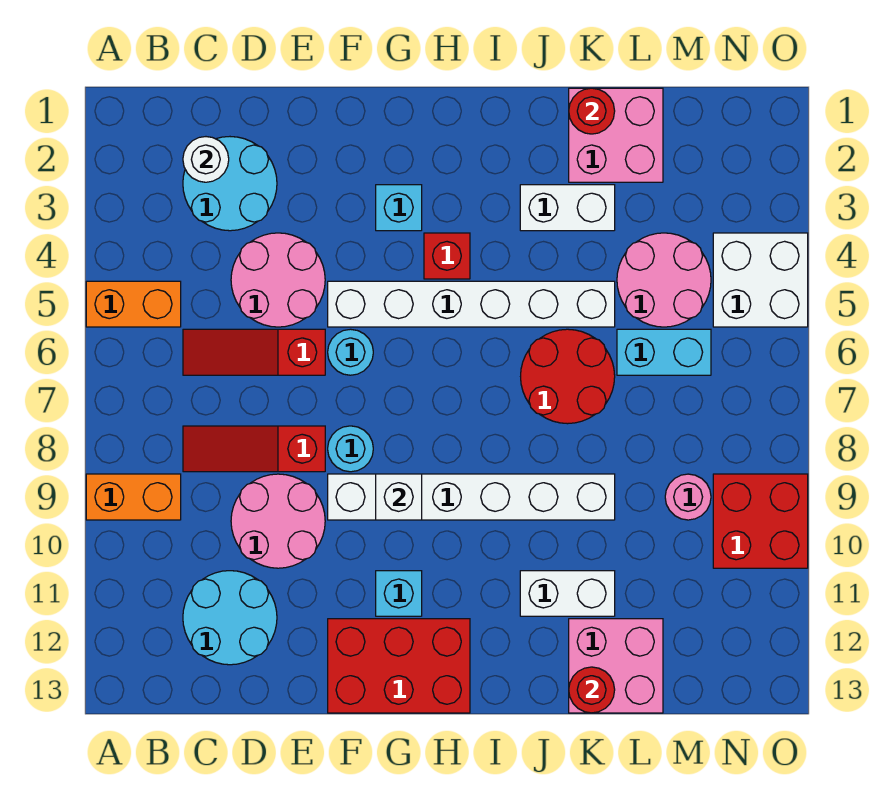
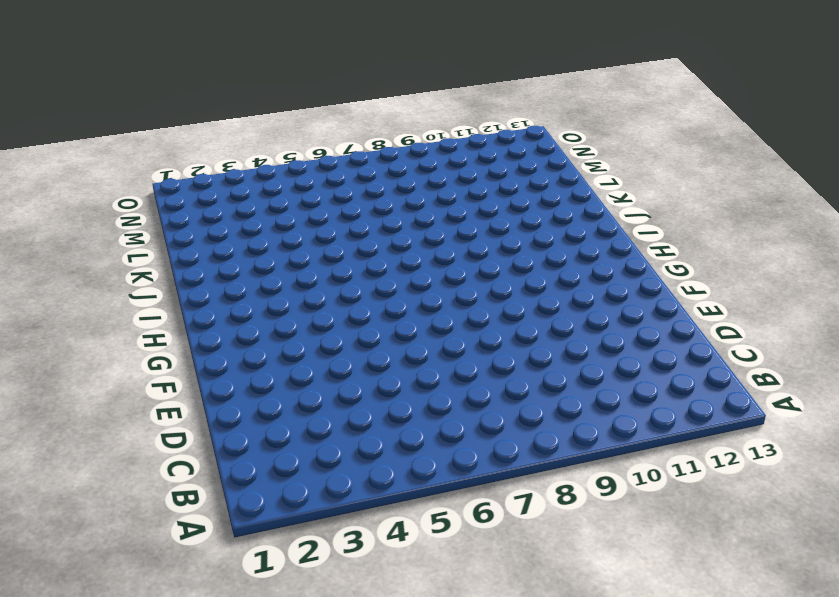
none -> orange brick A5:B5 level 1
none -> orange brick A9:B9 level 1
none -> cyan round brick C2:D3 level 1
none -> red slope C6:E6 level 1 top E

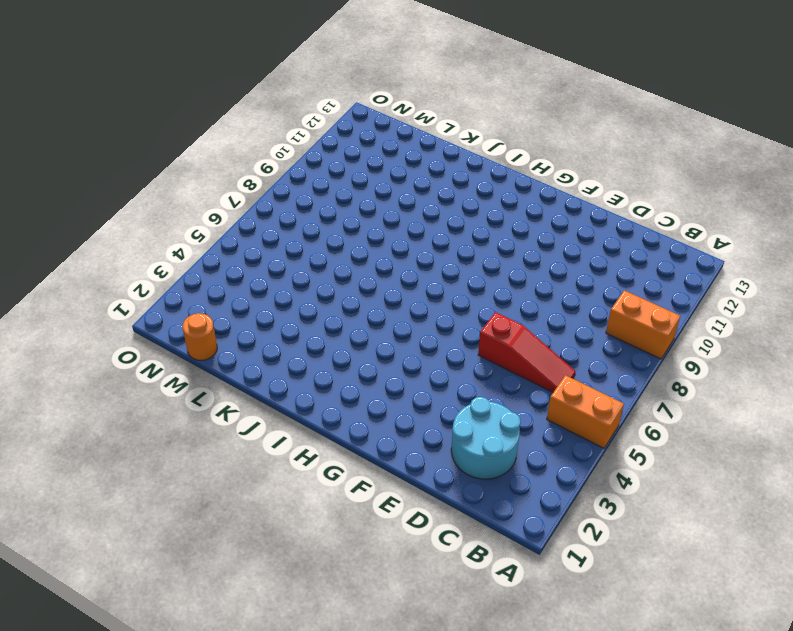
orange round brick M1 level 1 -> none
none -> red slope C8:E8 level 1 top E
none -> cyan round brick C11:D12 level 1
none -> pink round brick D4:E5 level 1
none -> pink round brick D9:E10 level 1

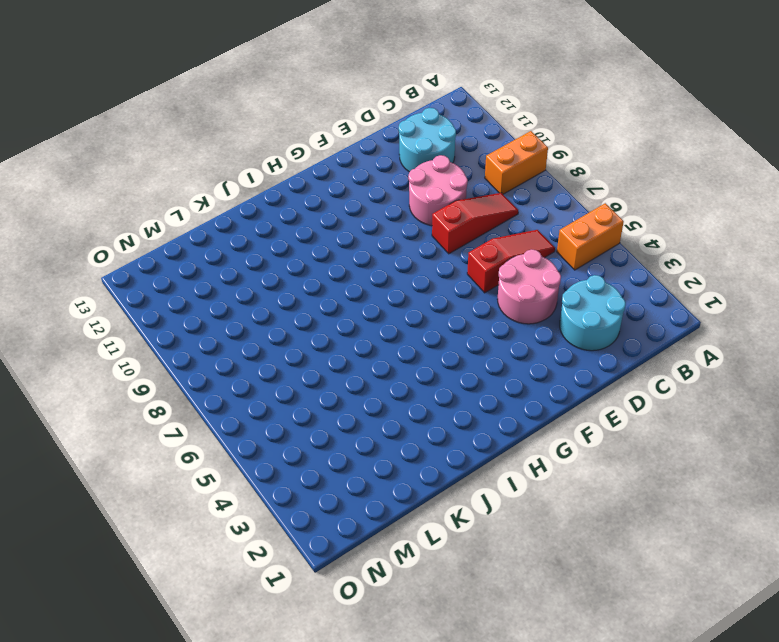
none -> white brick F5:K5 level 1
none -> cyan round brick F6 level 1
none -> cyan round brick F8 level 1
none -> white brick F9:K9 level 1

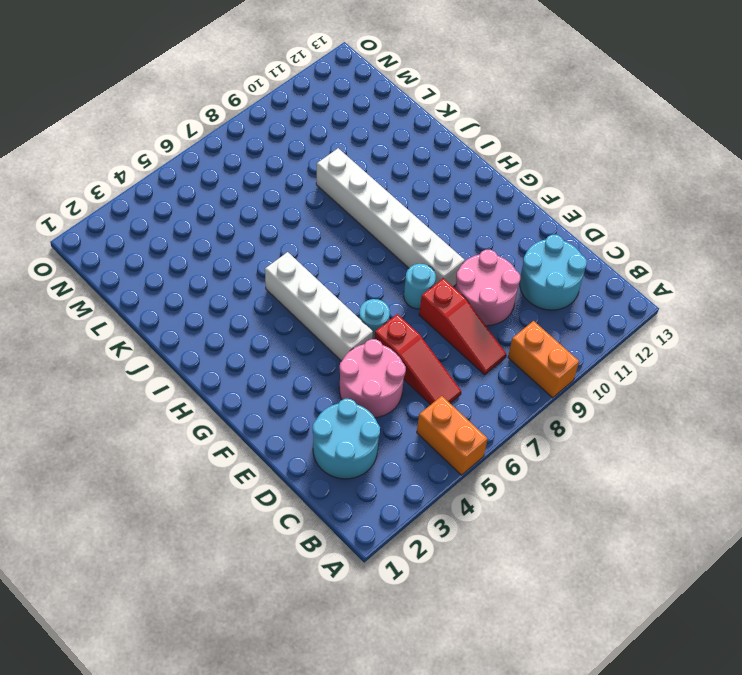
white brick F5:I5 level 1 -> white brick F5:K5 level 1
none -> red brick F12:H13 level 1
none -> cyan brick G3 level 1
none -> cyan brick G11 level 1
none -> red brick H4 level 1

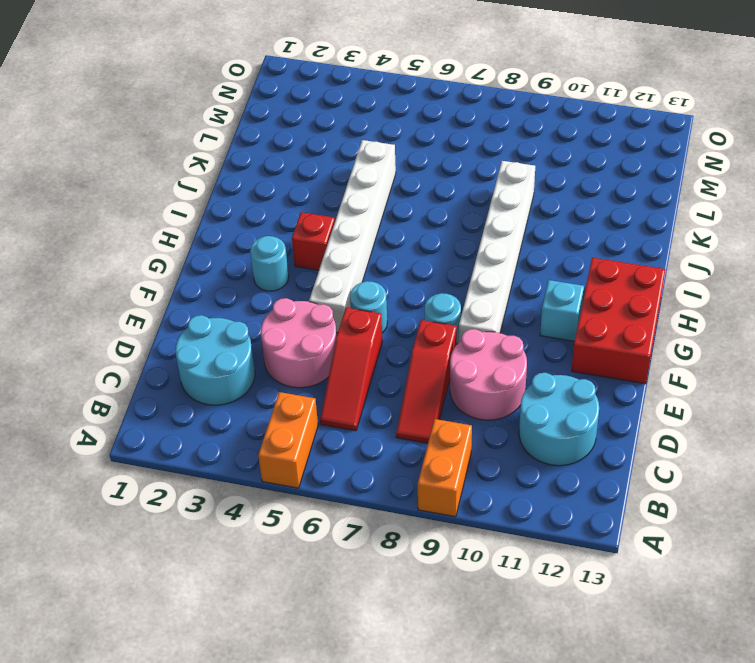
cyan round brick G3 level 1 -> cyan brick G3 level 1
none -> white brick J3:K3 level 1
none -> red round brick J6:K7 level 1
none -> white brick J11:K11 level 1
none -> pink brick K1:L2 level 1

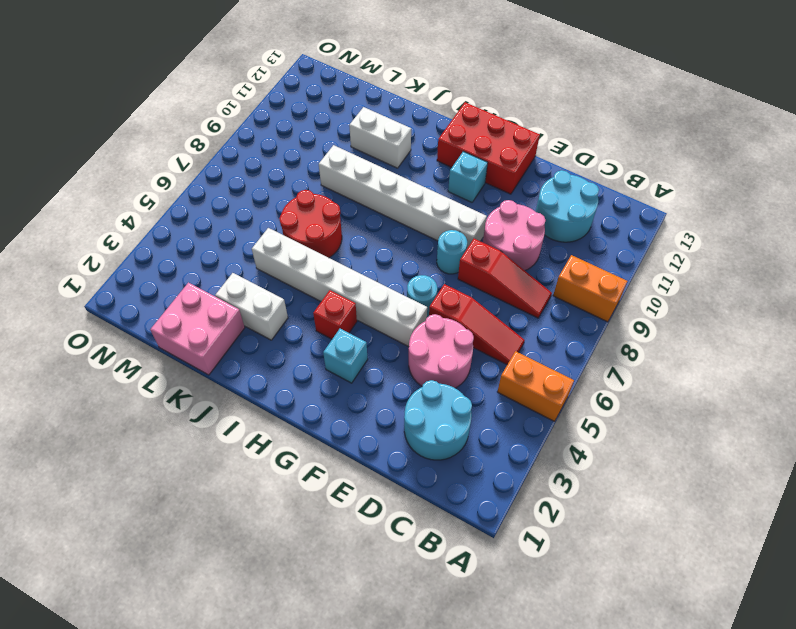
none -> pink brick K12:L13 level 1
none -> pink round brick L4:M5 level 1
none -> cyan brick L6:M6 level 1
none -> pink round brick M9 level 1

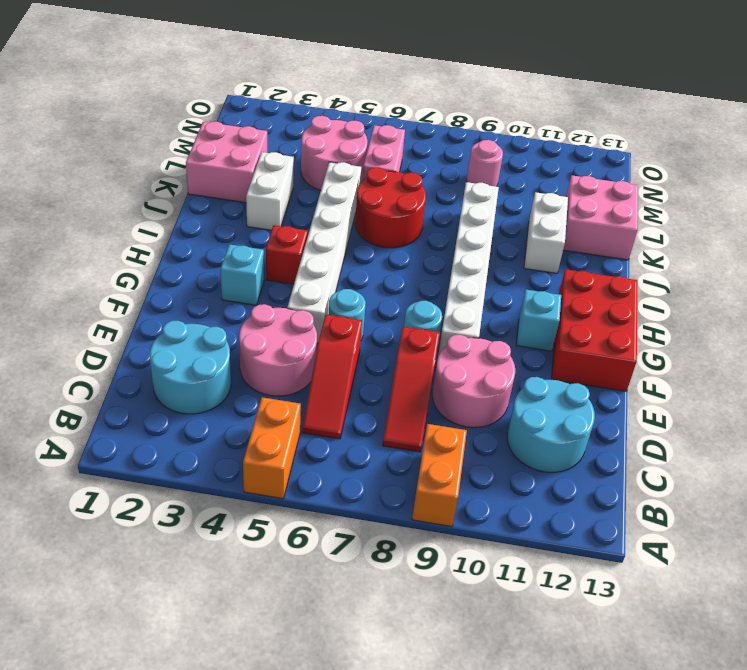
pink brick L6:M6 level 1 -> cyan brick L6:M6 level 1
none -> white brick N4:O5 level 1
none -> red brick N9:O10 level 1
none -> white round brick C2 level 2
none -> white brick G9 level 2

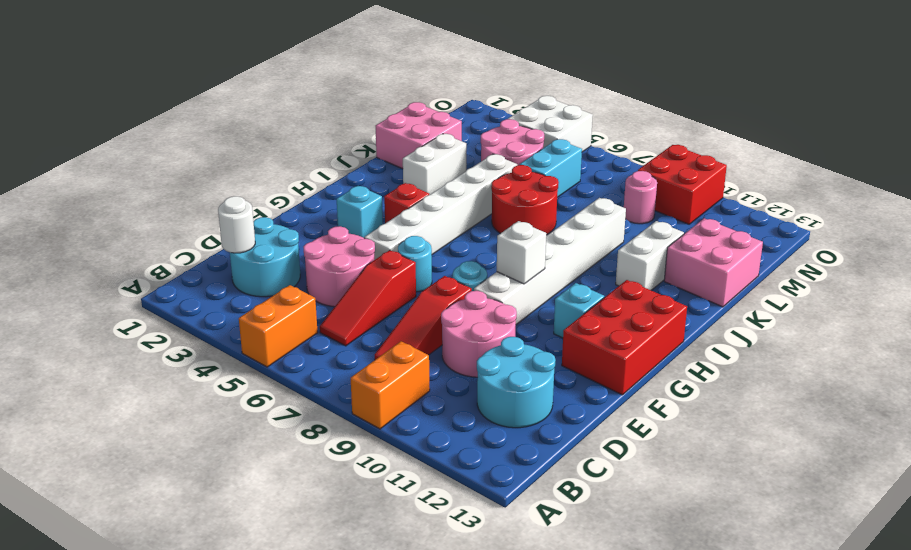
none -> red round brick K1 level 2
none -> red round brick K13 level 2

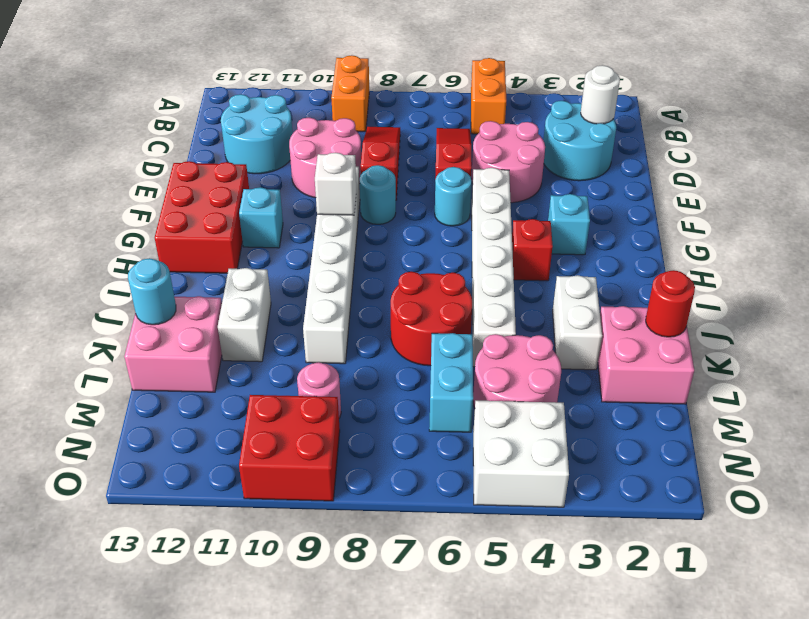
cyan round brick K13 level 2 -> red round brick K13 level 2

